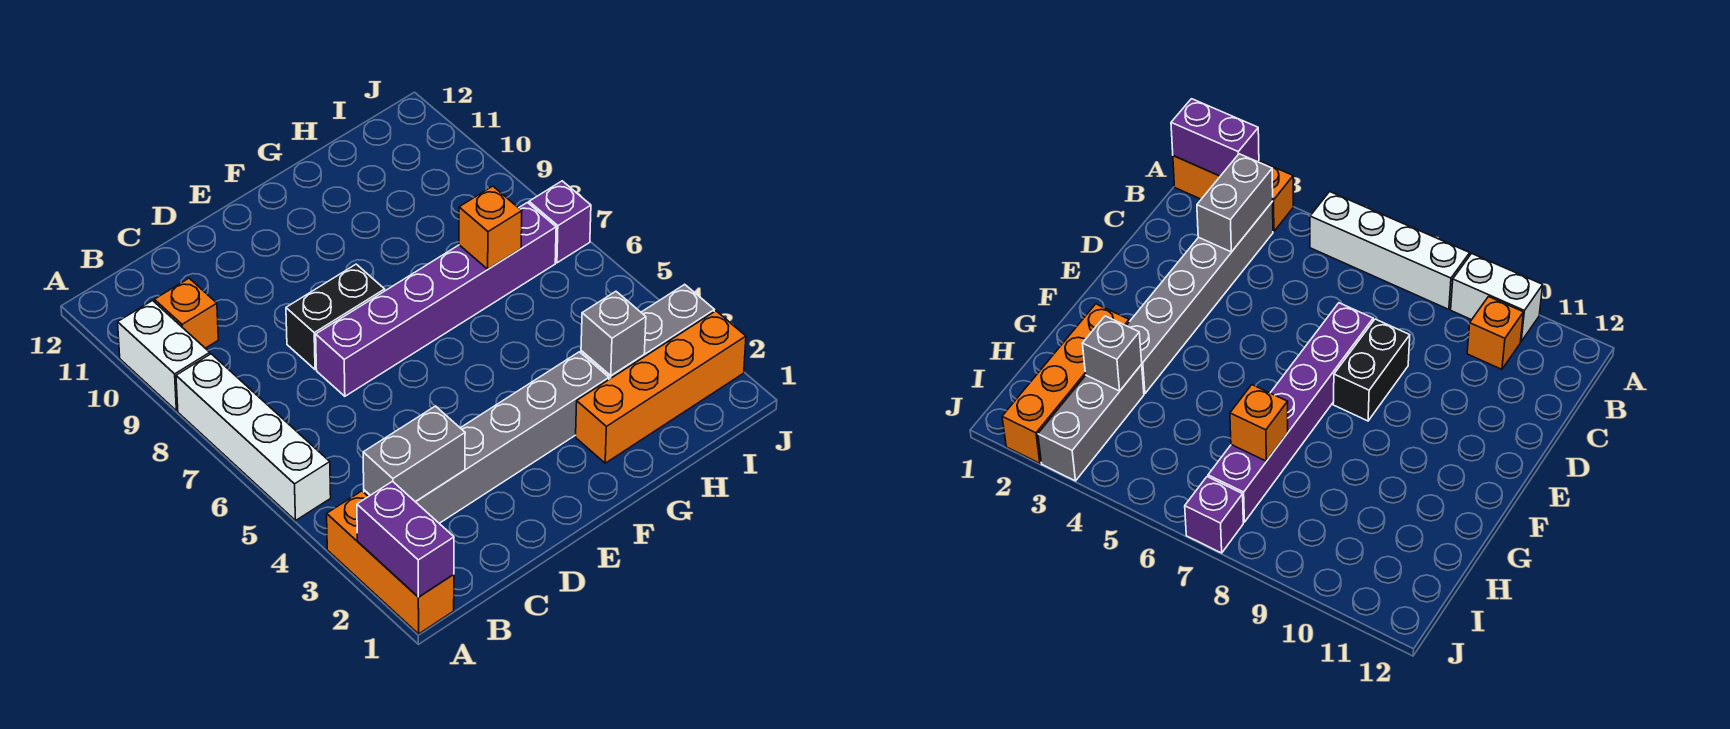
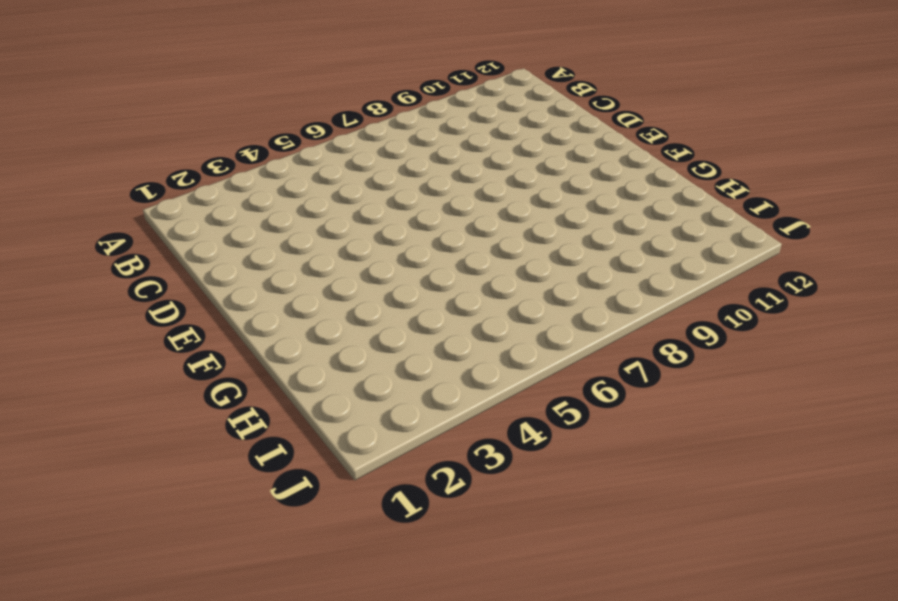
none -> orange brick A1:A3 level 1
none -> white brick A5:A8 level 1
none -> white brick A9:A10 level 1

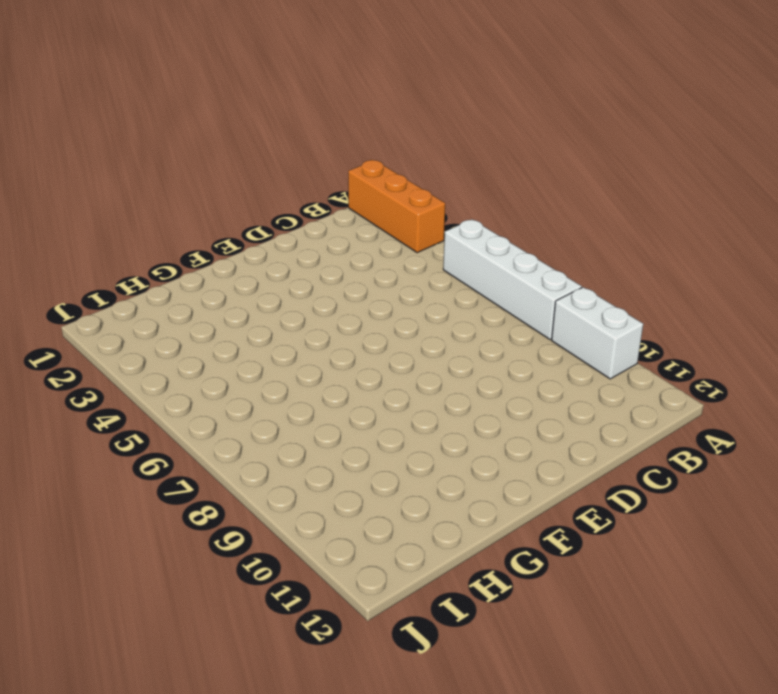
none -> grey brick B3:G3 level 1
none -> orange brick B10 level 1
none -> purple brick D7:I7 level 1

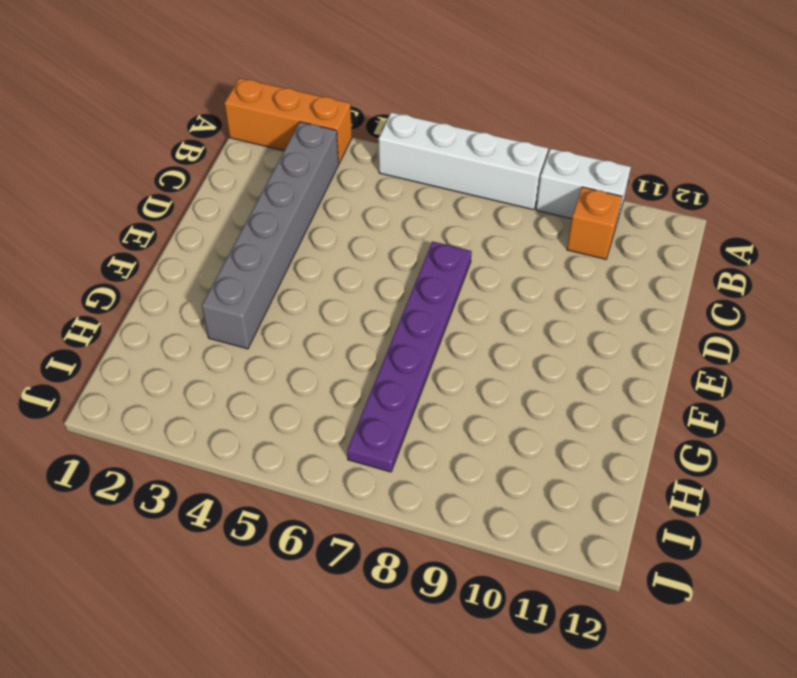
purple plate D7:I7 level 1 -> purple brick D7:I7 level 1
none -> black brick D8:E8 level 1
none -> orange brick G2:J2 level 1
none -> grey brick H3:J3 level 1

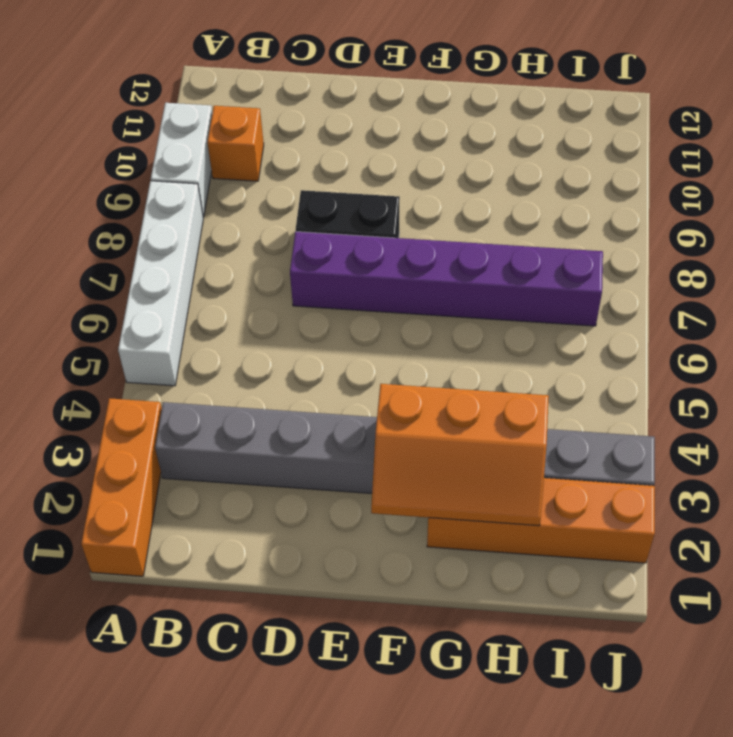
orange slope F2:H3 level 2 top 3 -> grey brick H3 level 2
none -> purple brick J7 level 1
none -> purple brick A1:A2 level 2
none -> grey brick B3:C3 level 2

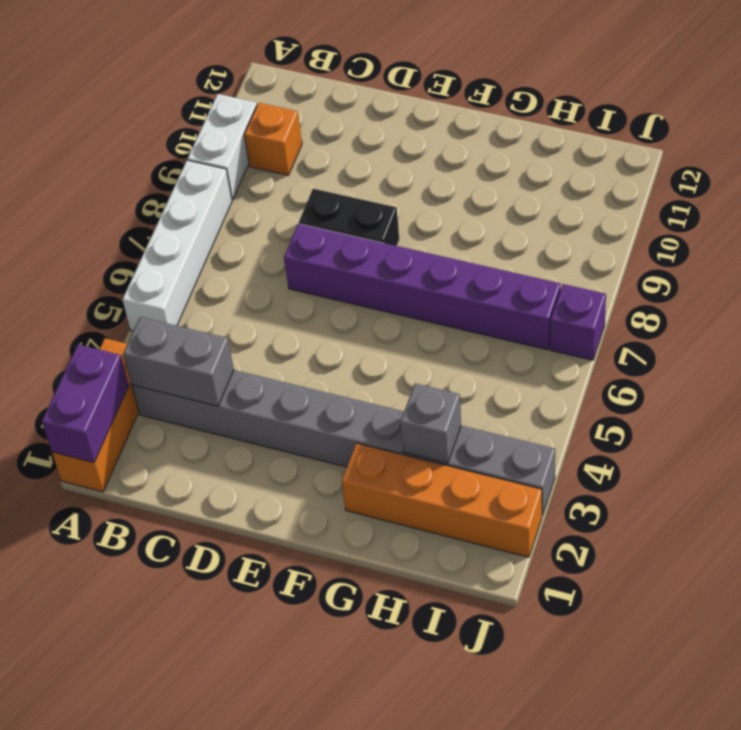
none -> orange brick H7 level 2

